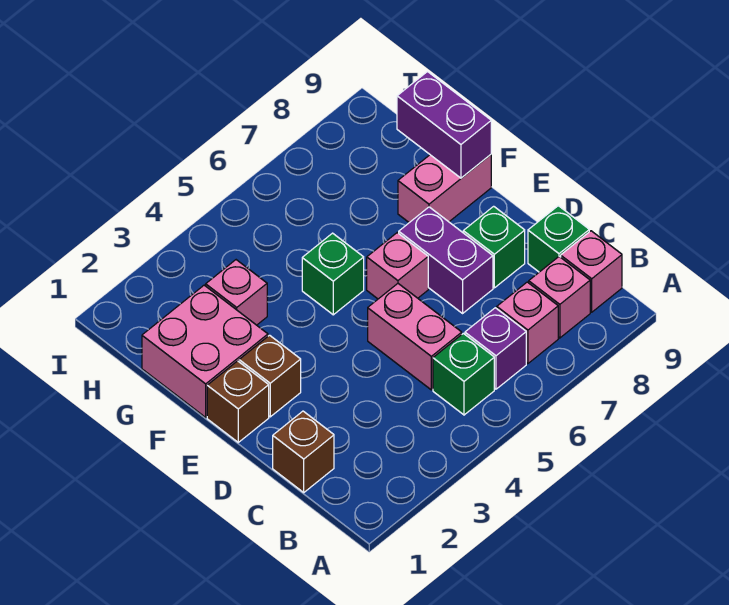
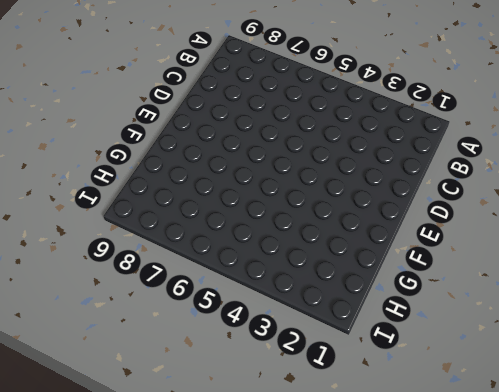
none -> green brick B5 level 1
none -> purple brick B6 level 1
none -> pink brick B7 level 1

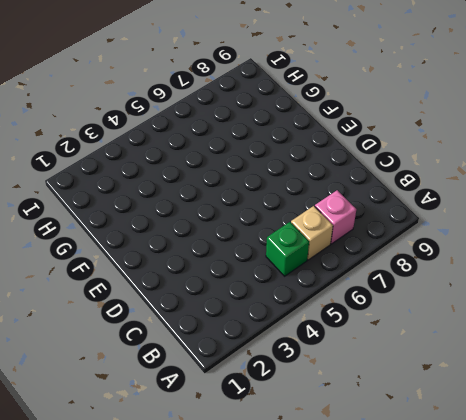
tan brick B6 level 1 -> purple brick B6 level 1
none -> pink brick B8 level 1
none -> pink brick B9 level 1
none -> brown brick C1 level 1

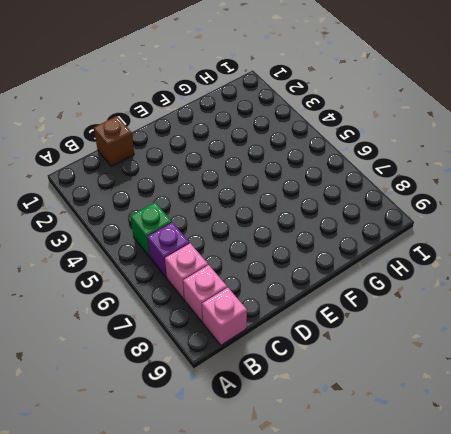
none -> pink brick C5:D5 level 1
none -> green brick C9 level 1
none -> purple brick D7:E7 level 1

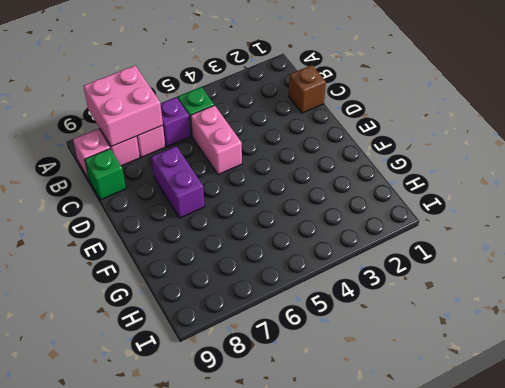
pink brick A7:B8 level 2 -> pink brick F1:G2 level 1
none -> green brick D8 level 1
none -> brown brick E1 level 1
none -> brown brick E2 level 1

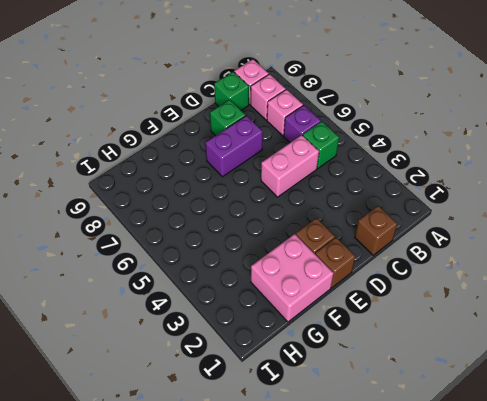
none -> pink brick E6 level 1
none -> green brick F5 level 1
none -> pink brick F8:F9 level 1

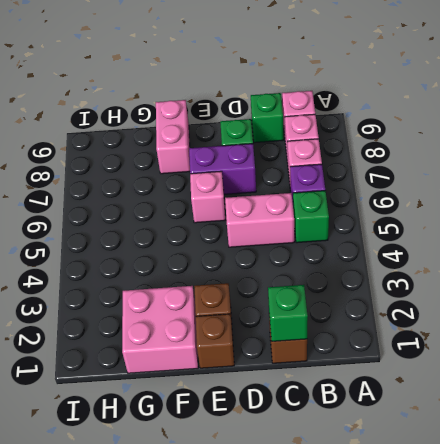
green brick C1 level 2 -> green brick F5 level 1
none -> pink brick G3 level 1
none -> purple brick F9:G9 level 2

